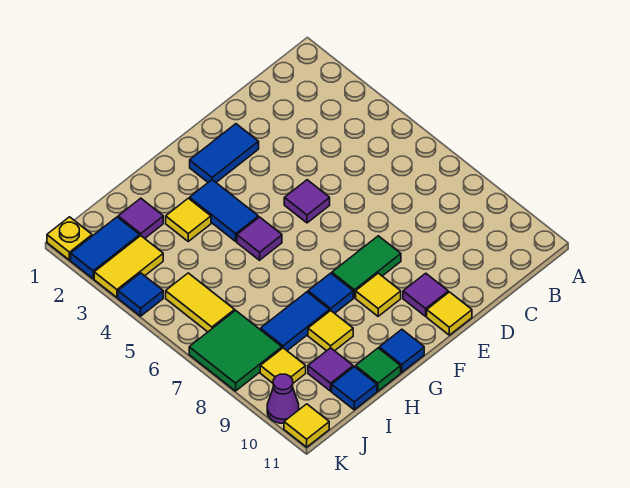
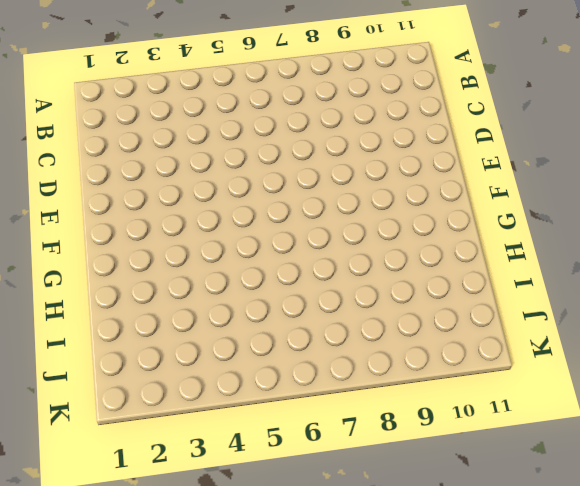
none -> blue tile E2:F2 level 1
none -> purple tile E5 level 1
none -> green tile E8:F8 level 1

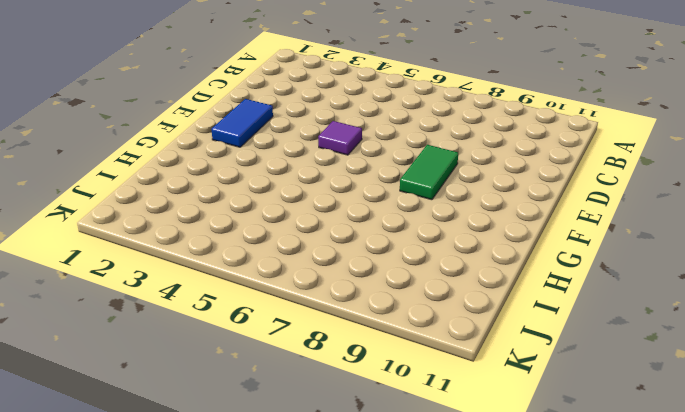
none -> purple tile E10 level 1
none -> yellow tile E11 level 1
none -> yellow tile F9 level 1

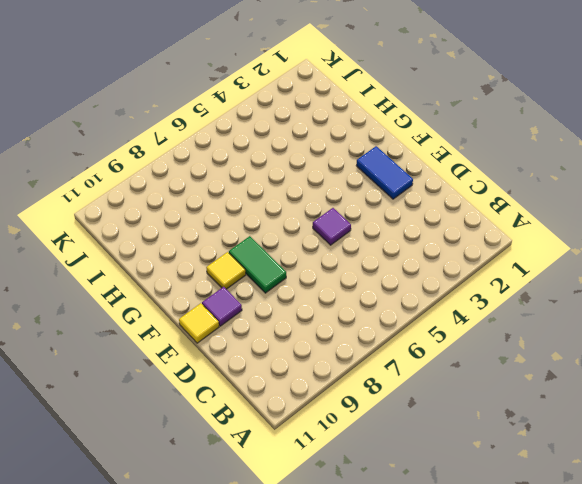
none -> blue tile G3:G4 level 1
none -> purple tile G5 level 1
none -> blue tile G8 level 1

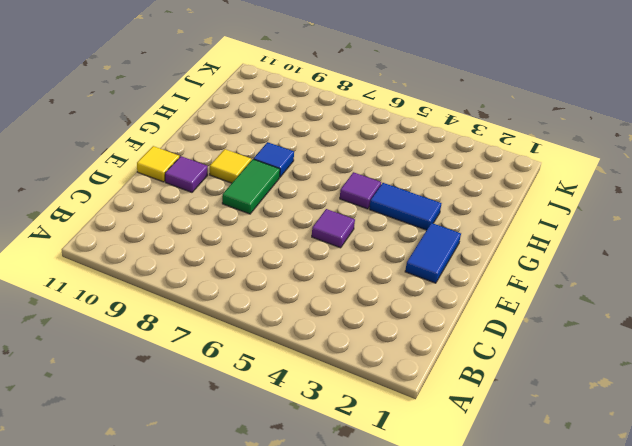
none -> blue tile G11 level 1
none -> yellow tile H3 level 1
none -> blue tile H8:I8 level 1

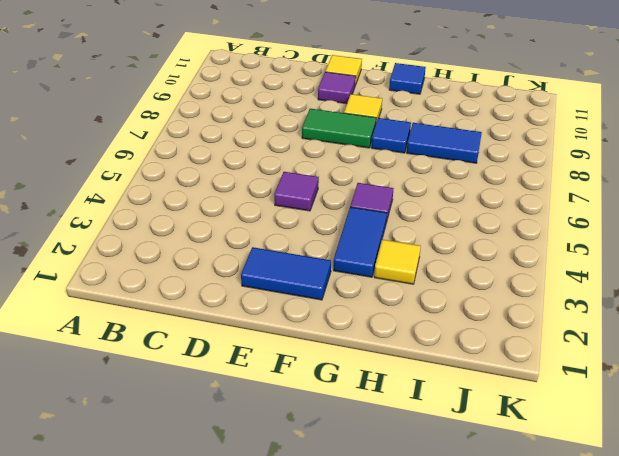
none -> yellow tile H9 level 1
none -> green tile H11 level 1
none -> purple tile I2 level 1

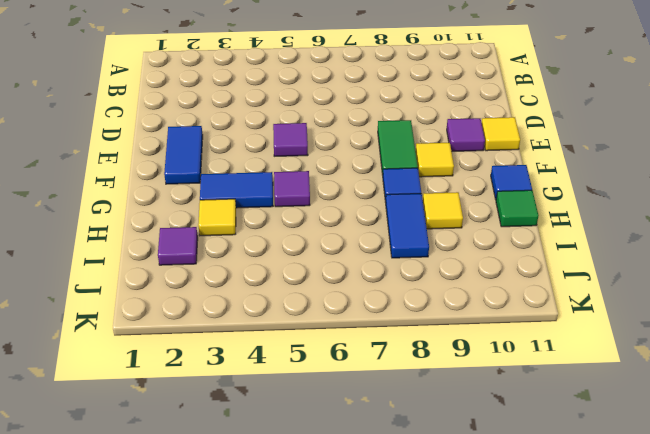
none -> purple tile I10 level 1
none -> blue tile I11 level 1
none -> blue tile J2:K2 level 1

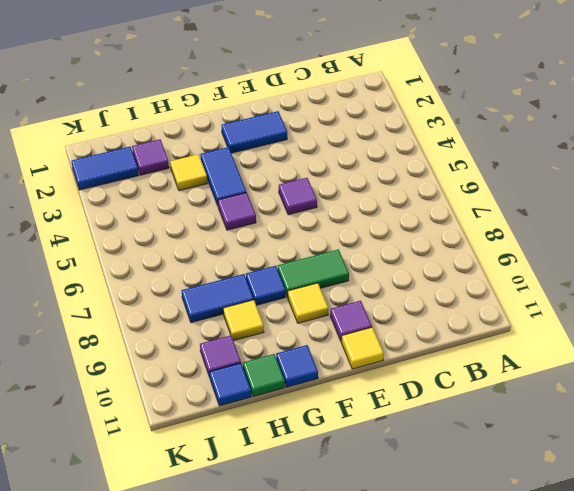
none -> yellow tile J3:K3 level 1
none -> yellow tile J5:J6 level 1
none -> green tile J7:K8 level 1

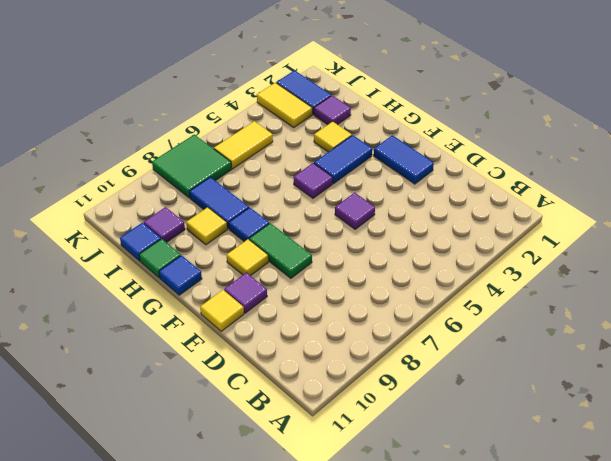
none -> yellow tile J9 level 1
none -> yellow plate K1 level 1
none -> blue tile K4 level 1

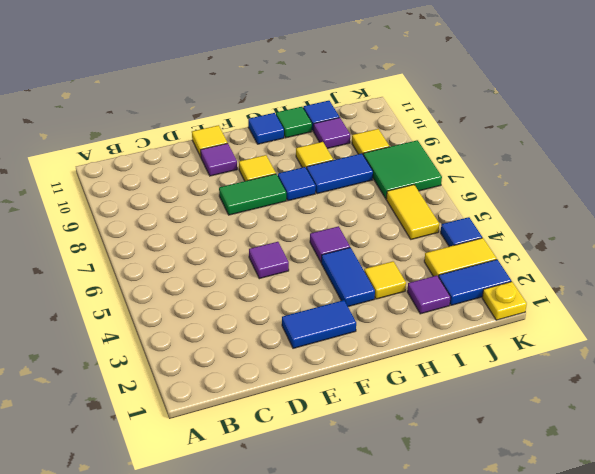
none -> purple cone K10 level 1
none -> yellow tile K11 level 1

